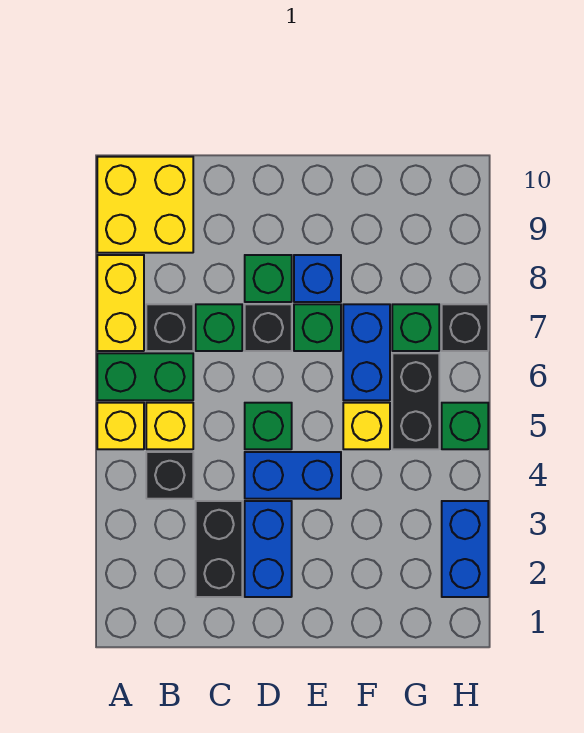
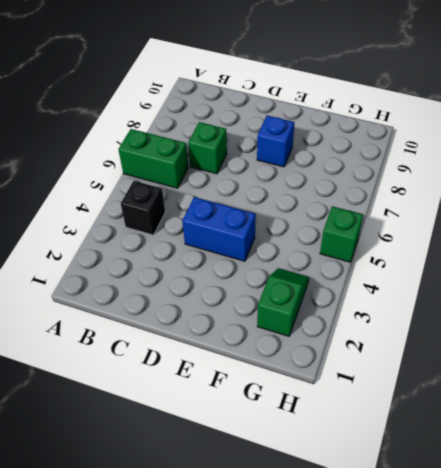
green slope G2:G3 level 1 top 2 -> none
none -> yellow brick A5 level 1
none -> yellow brick A7:A8 level 1
none -> yellow brick A9:B10 level 1

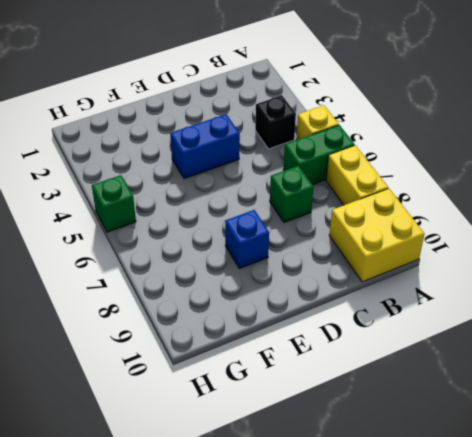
none -> yellow brick B5 level 1
none -> black brick B7 level 1
none -> black brick C2:C3 level 1

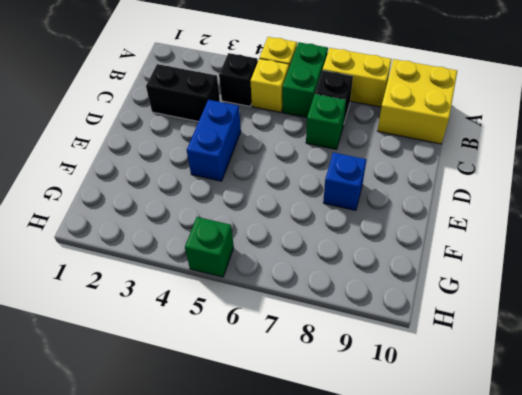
none -> blue brick D2:D3 level 1
none -> green brick D5 level 1
none -> black brick D7 level 1

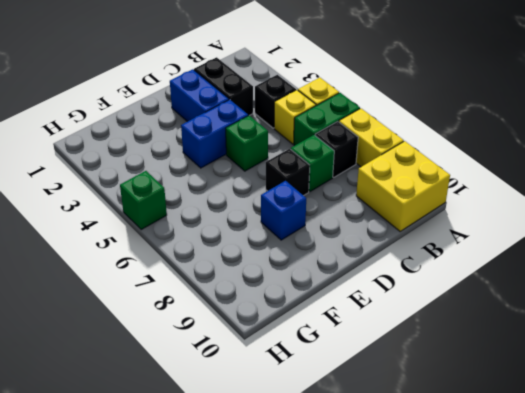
none -> green brick D8 level 1
none -> green brick E7 level 1
none -> yellow brick F5 level 1

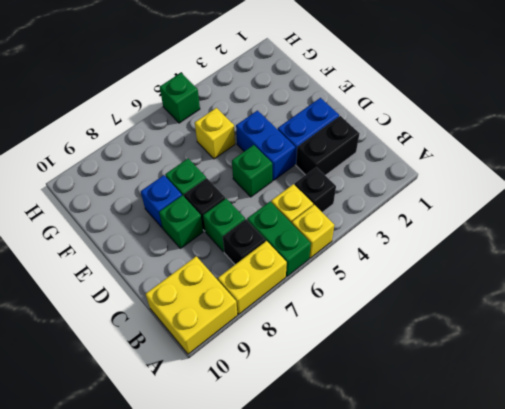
none -> blue brick F6:F7 level 1
none -> black brick G5:G6 level 1
none -> green brick G7 level 1

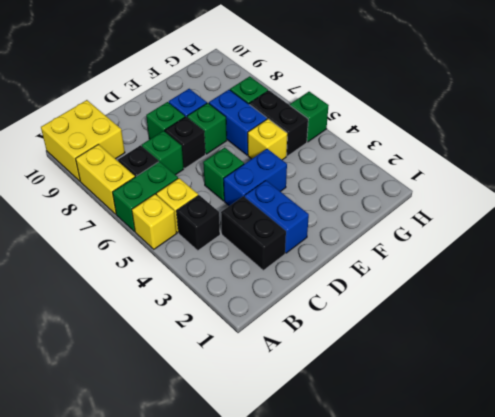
none -> blue brick H2:H3 level 1
none -> black brick H7 level 1

